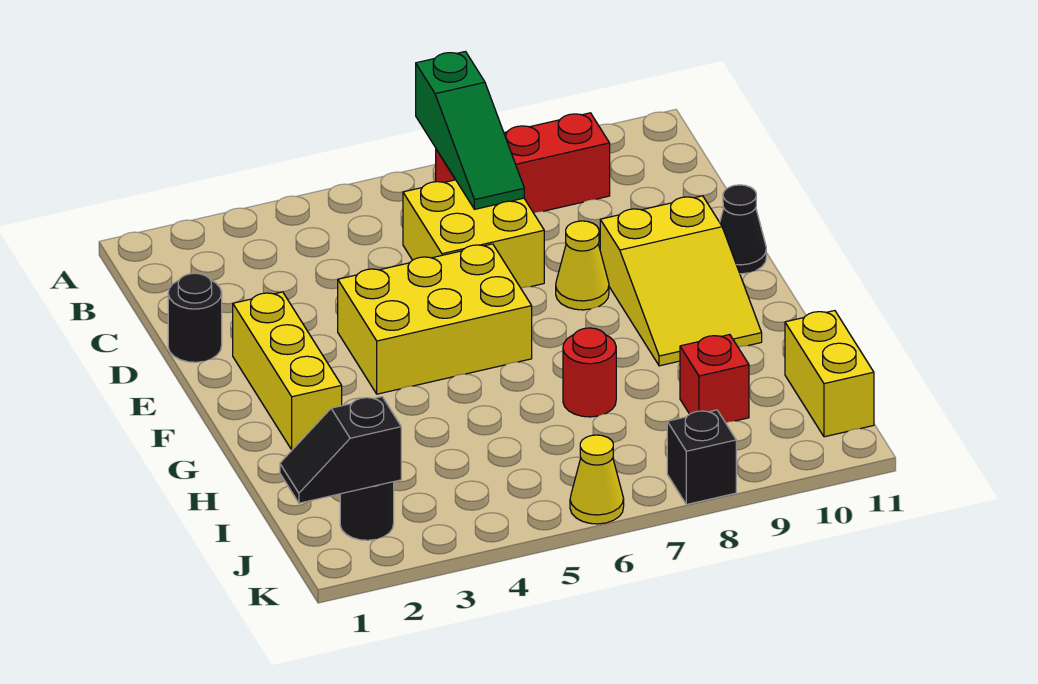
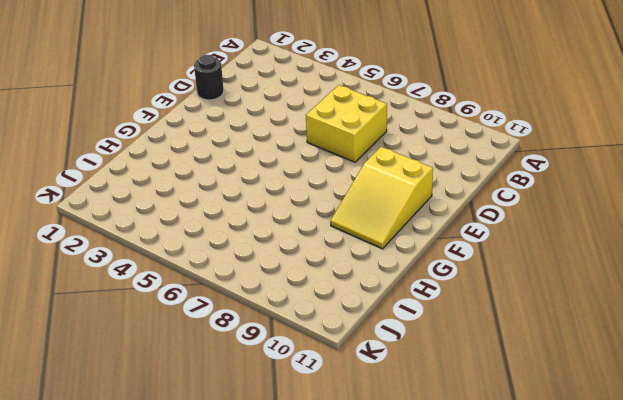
none -> red brick B7:B9 level 1
none -> yellow brick E2:G2 level 1
none -> yellow brick E4:F6 level 1

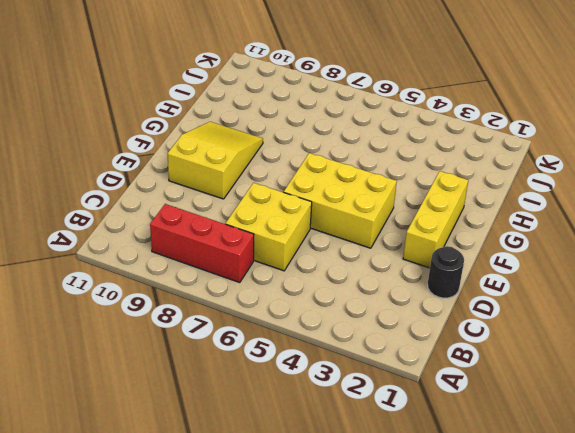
none -> yellow cone E8 level 1
none -> black cone E11 level 1
none -> red round brick H7 level 1

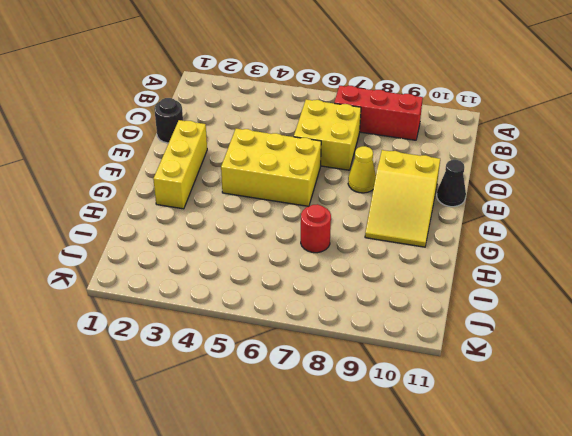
none -> red brick I9 level 1
none -> yellow brick I11:J11 level 1
none -> black round brick J2 level 1

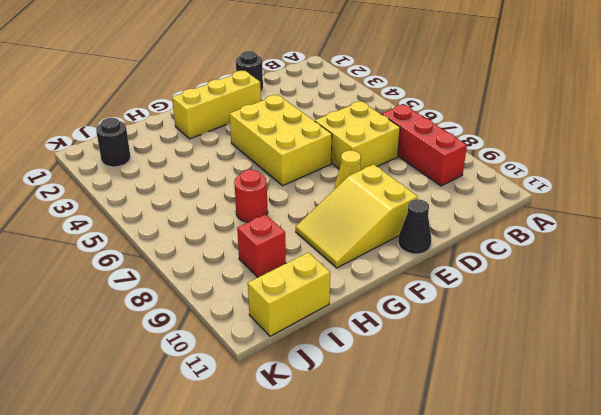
none -> yellow cone K6 level 1
none -> black brick K8 level 1
none -> green slope A7:C7 level 2 top A

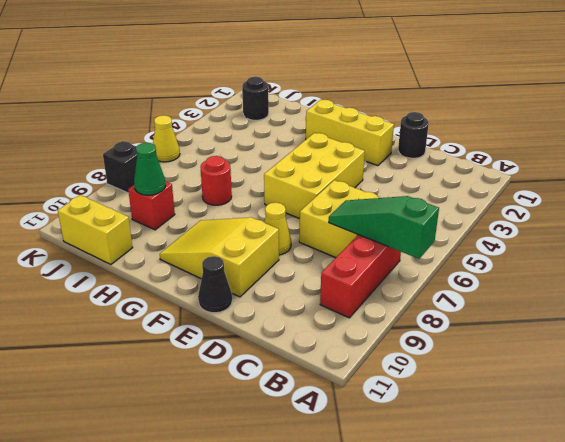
green cone I9 level 2 -> none
none -> black slope J1:J2 level 2 top 2

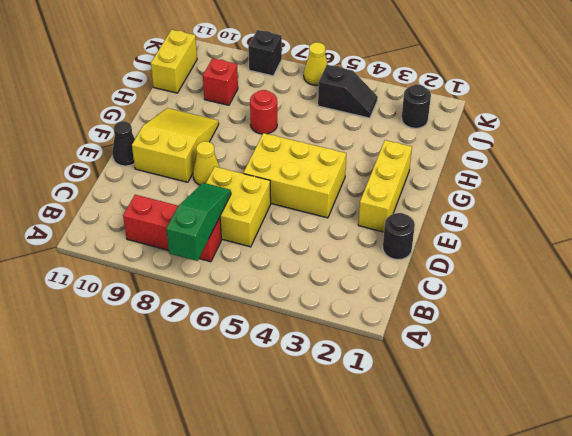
black slope J4:J5 level 1 top 5 -> black slope J1:J2 level 2 top 2

